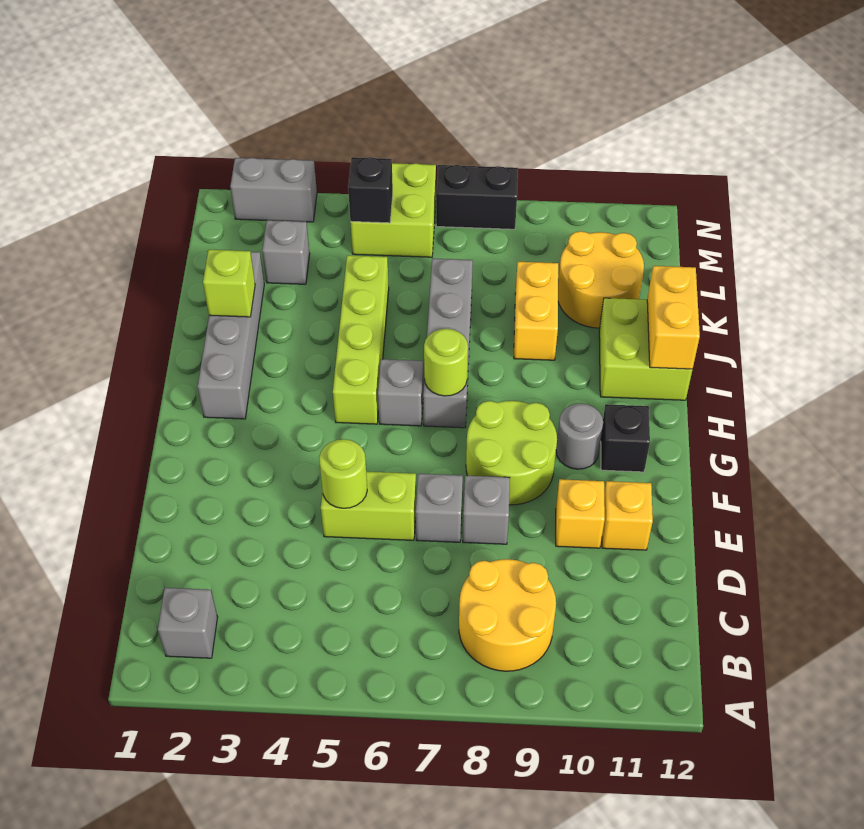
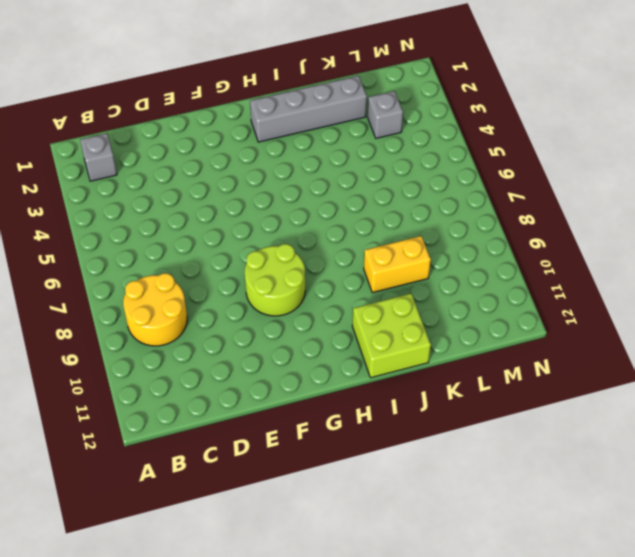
none -> lime brick E5:E6 level 1
none -> grey brick E7 level 1
none -> grey brick E8 level 1

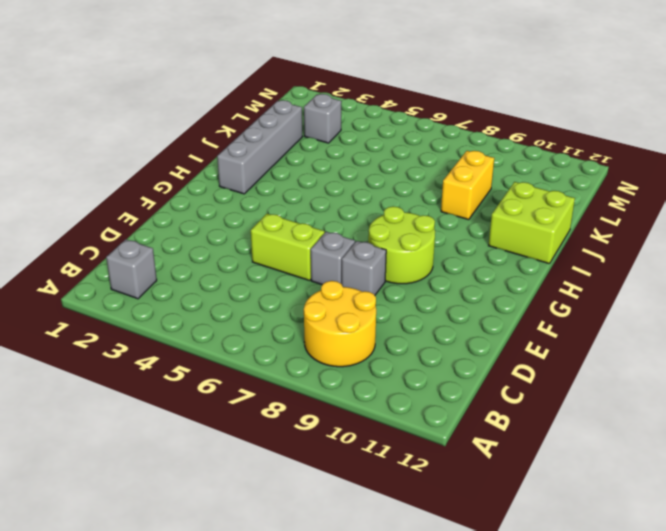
none -> yellow brick E10 level 1
none -> yellow brick E11 level 1
none -> grey round brick G10 level 1

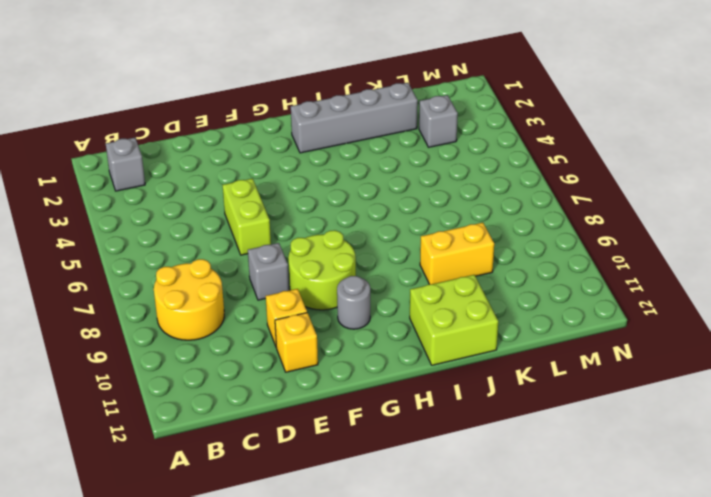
none -> grey brick E7 level 1
none -> black brick G11 level 1
none -> lime brick H5:K5 level 1

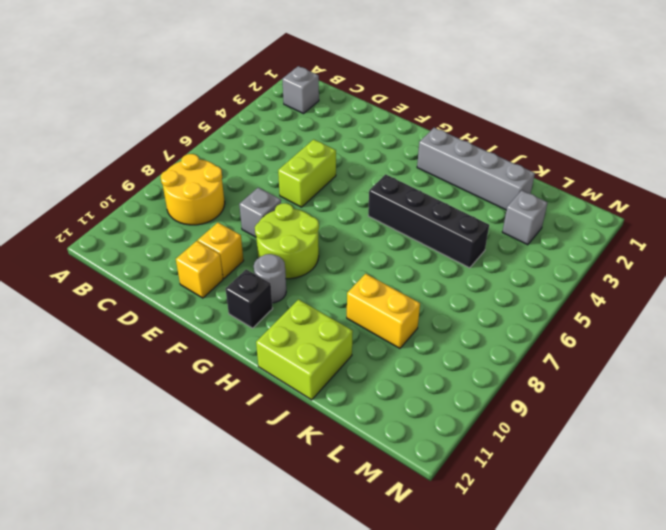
black brick H5:K5 level 1 -> lime brick H5:K5 level 1
none -> grey brick E7 level 1
none -> grey brick H6 level 1
none -> grey brick H7:K7 level 1

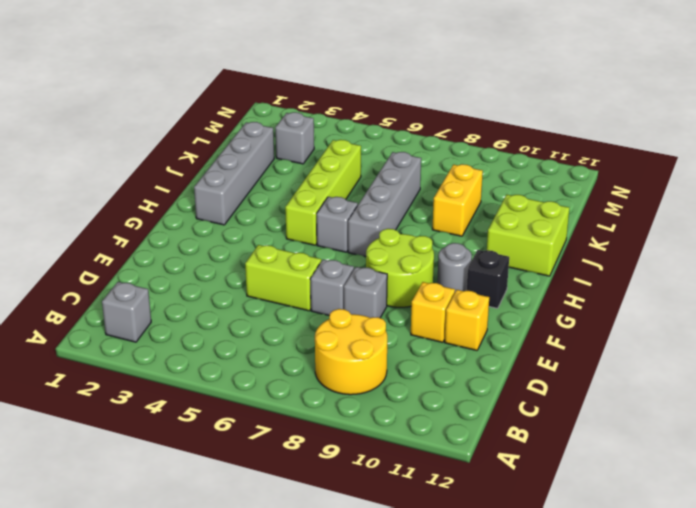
none -> yellow round brick K10:L11 level 1
none -> lime brick M5:N6 level 1
none -> grey brick N2:N3 level 1

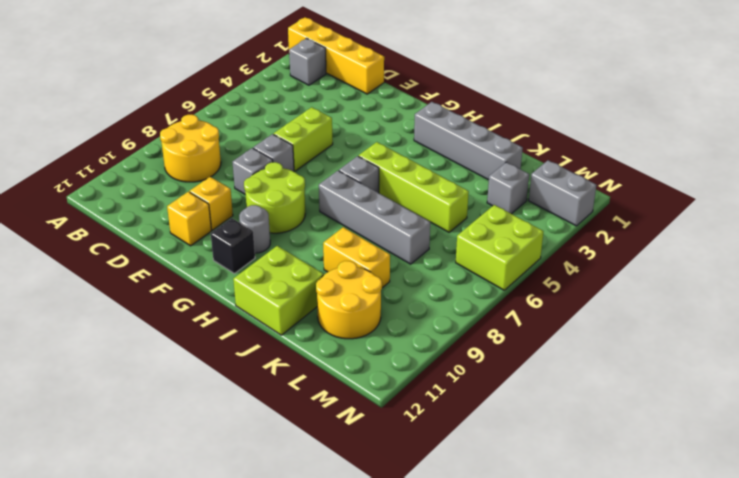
yellow brick A1:D1 level 1 -> none
grey brick M2:N2 level 1 -> grey brick N2:N3 level 1
none -> black brick N7:N8 level 1
none -> lime round brick E5 level 2
none -> lime round brick H7 level 2

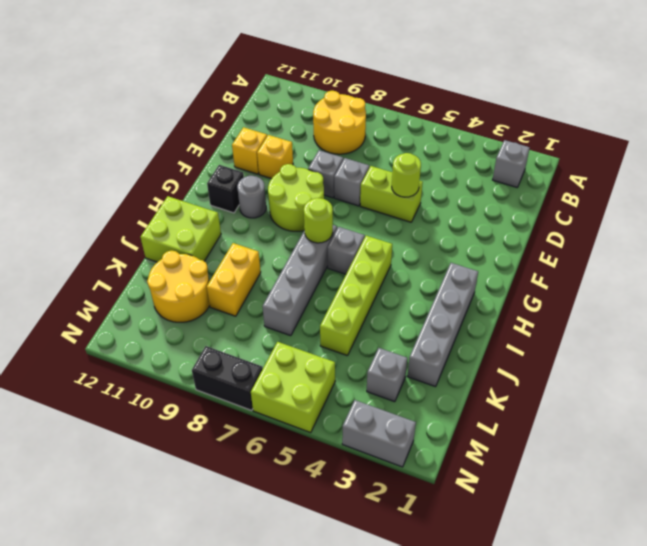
none -> yellow brick I12:J12 level 2
none -> lime brick J2 level 2
none -> black brick M5 level 2

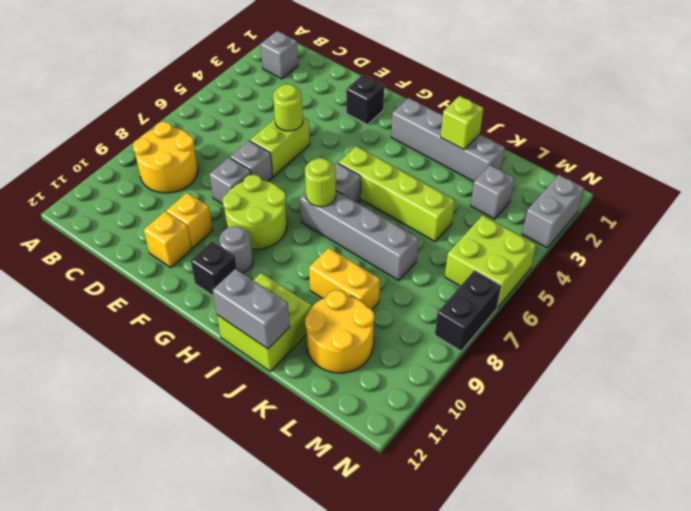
black brick F2 level 1 -> black brick M5 level 2
grey brick I12:J12 level 2 -> yellow brick I12:J12 level 2

